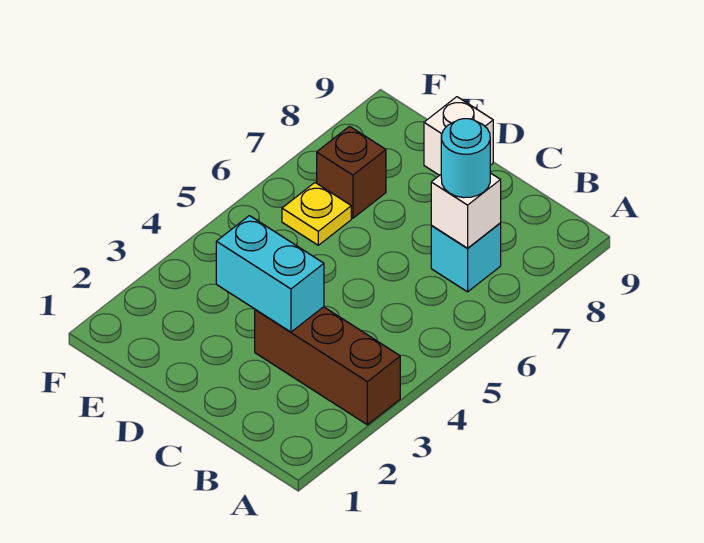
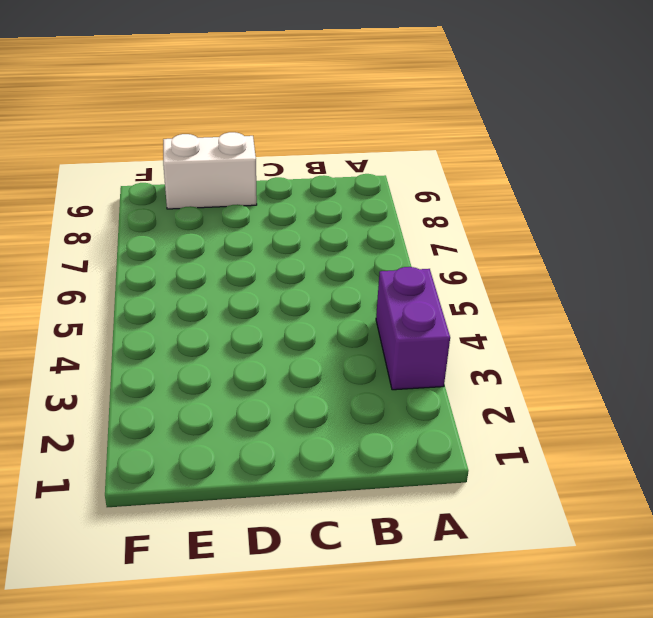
purple brick A3:A4 level 1 -> brown brick A3:C3 level 1
white brick D9:E9 level 1 -> white brick D9 level 1
none -> cyan brick B7 level 1
none -> yellow plate E6 level 1

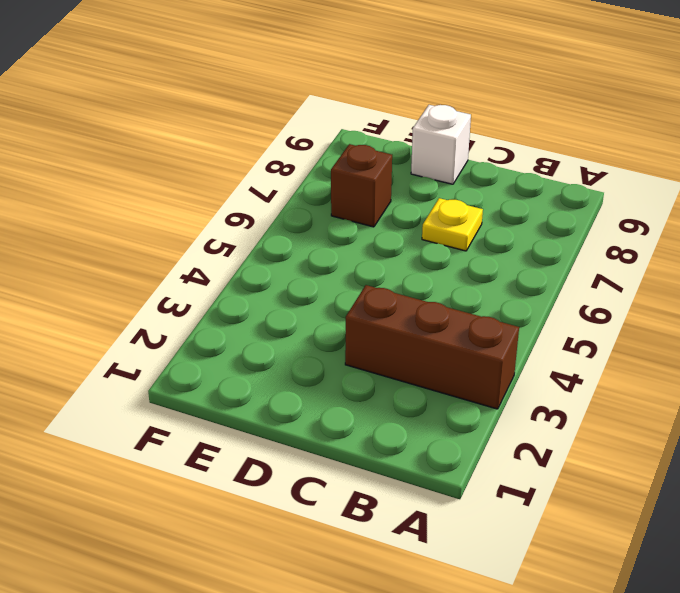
yellow plate C7 level 1 -> yellow plate E6 level 1
none -> cyan brick B7 level 1
none -> white brick B7 level 2

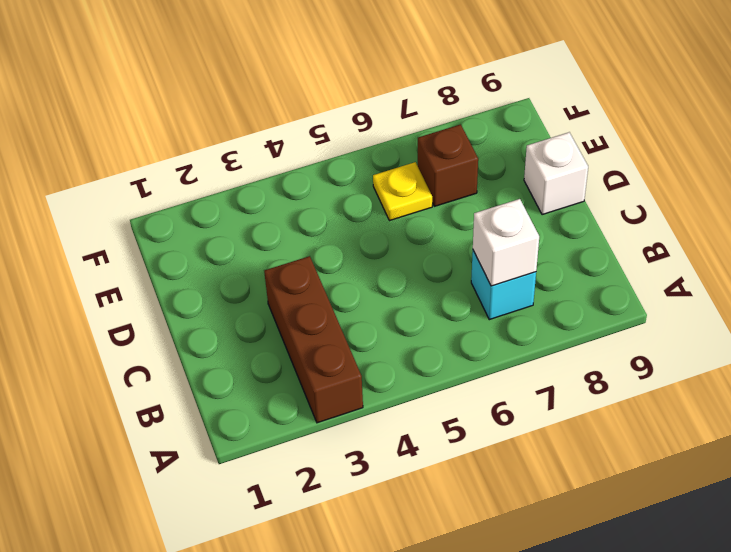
none -> cyan brick C3:D3 level 2
none -> cyan round brick B7 level 3

